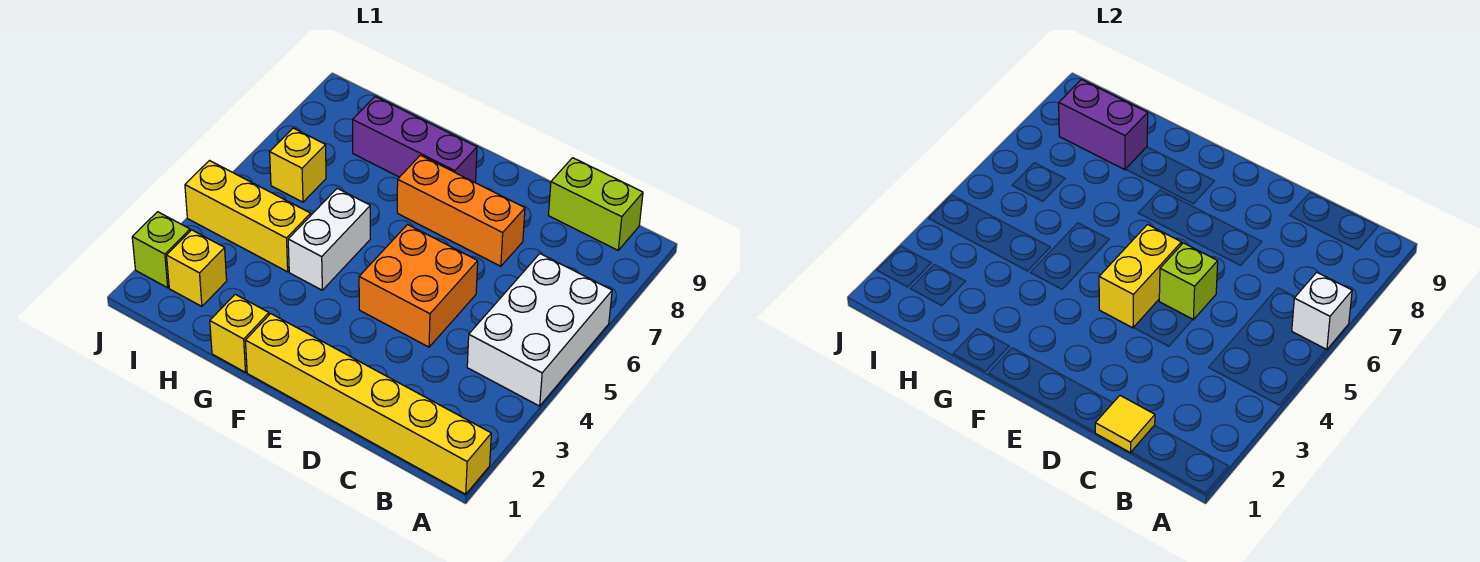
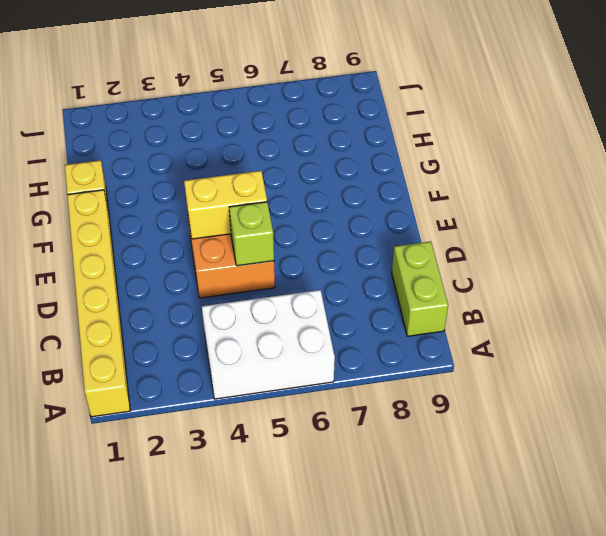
none -> orange brick D7:F7 level 1
none -> purple brick F8:H8 level 1
none -> white brick G4:G5 level 1

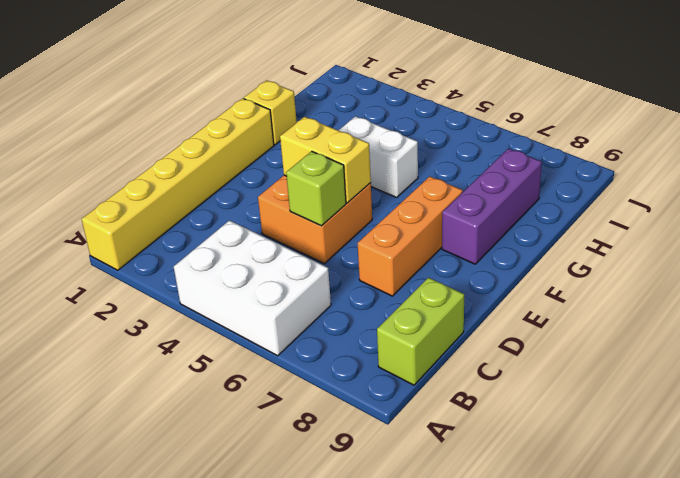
none -> yellow brick H4:J4 level 1
none -> yellow brick I2 level 1
none -> yellow brick I6 level 1

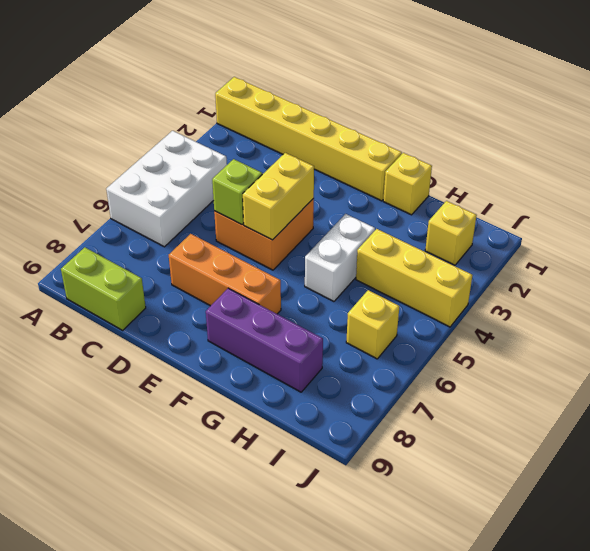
none -> lime brick J2 level 1
none -> white brick A6 level 2
none -> yellow tile C1 level 2

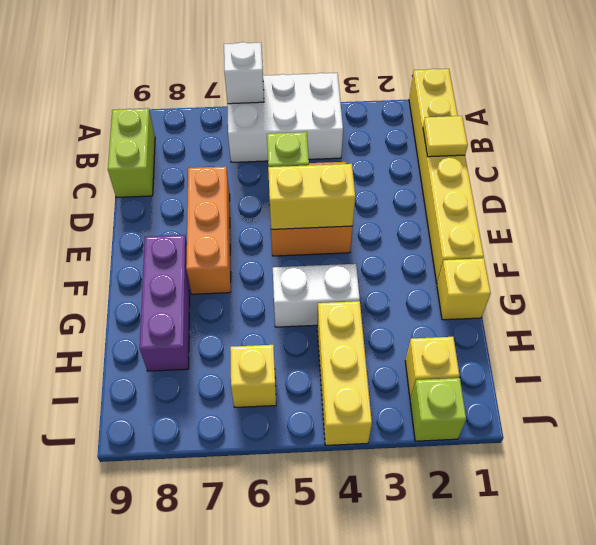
none -> purple brick H8:I8 level 2

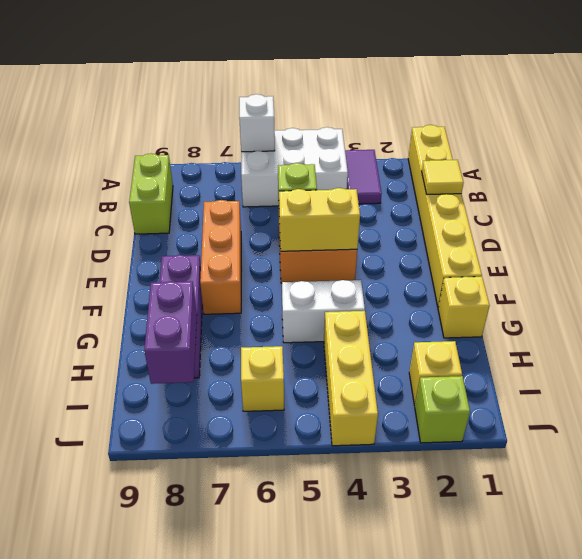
purple tile A3:B3 level 1 -> none

